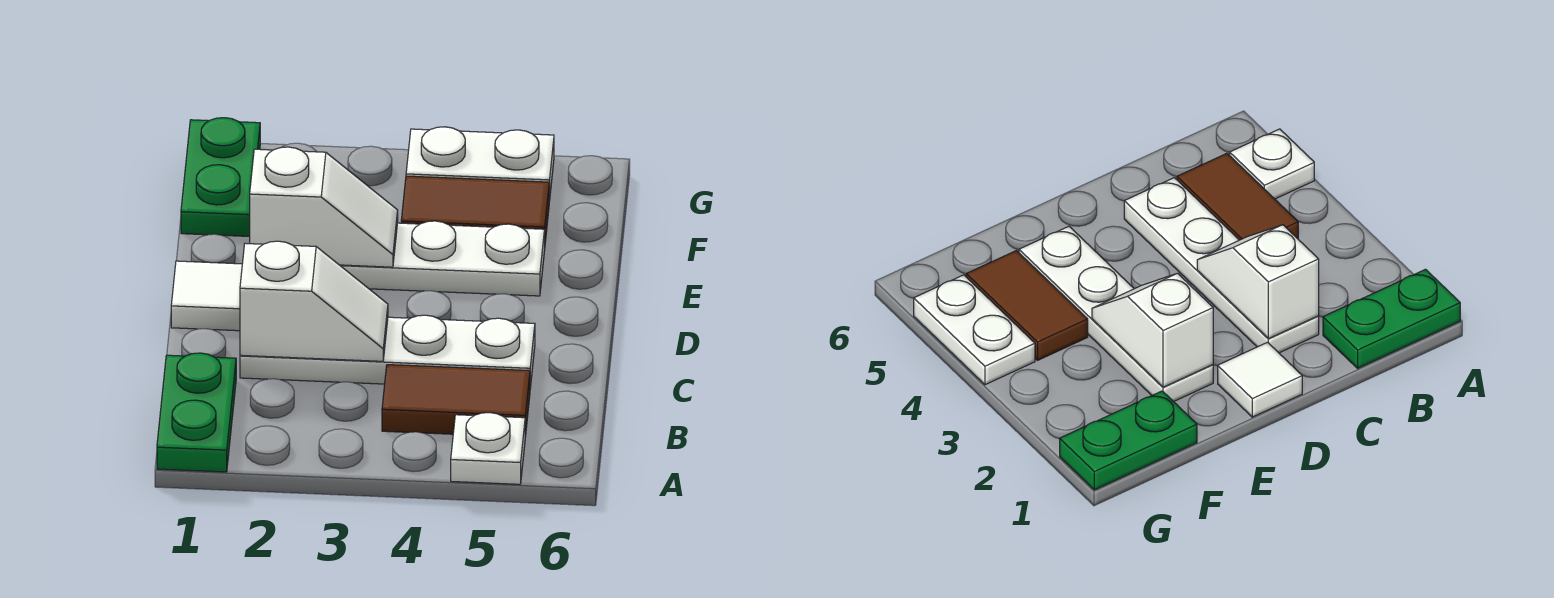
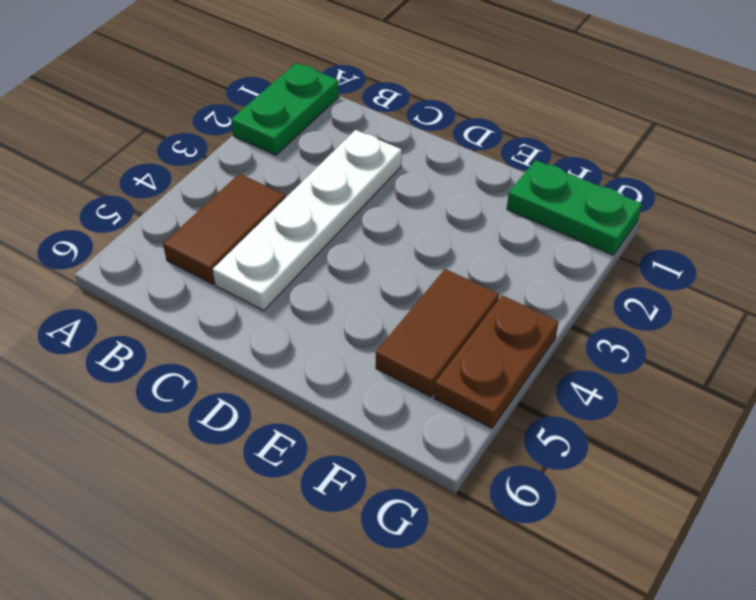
green plate A1:A2 level 1 -> green plate A1:B1 level 1
brown plate G4:G5 level 1 -> white plate G4:G5 level 1
none -> white plate A5 level 1
none -> white tile D1 level 1

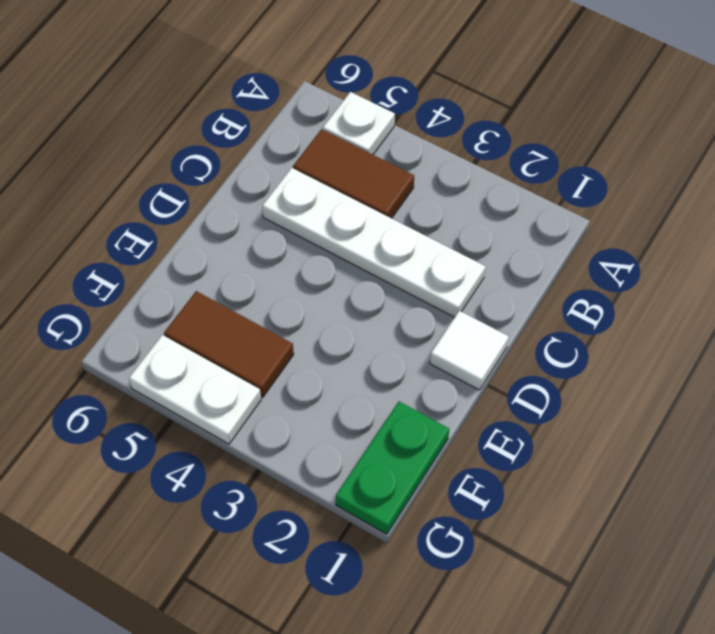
none -> green plate A1:B1 level 1
none -> white plate E2:E5 level 1

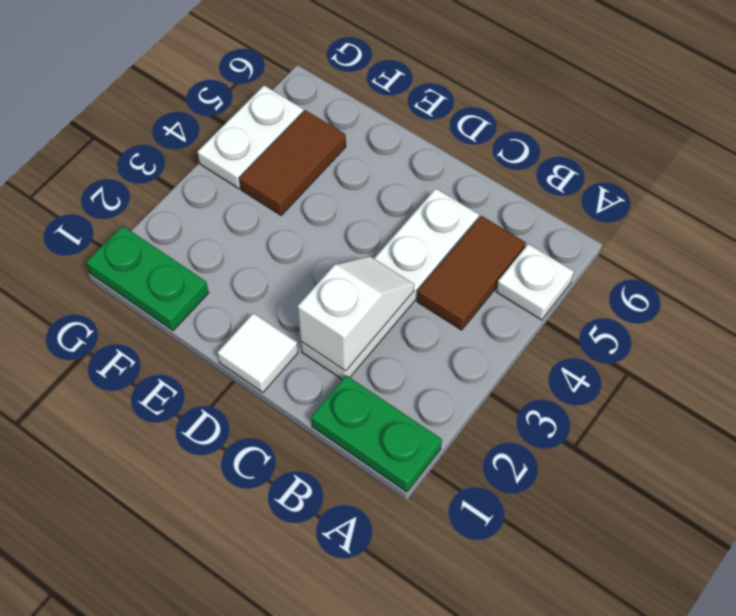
none -> white plate E2:E5 level 1
none -> white slope E2:E3 level 2 top 2

